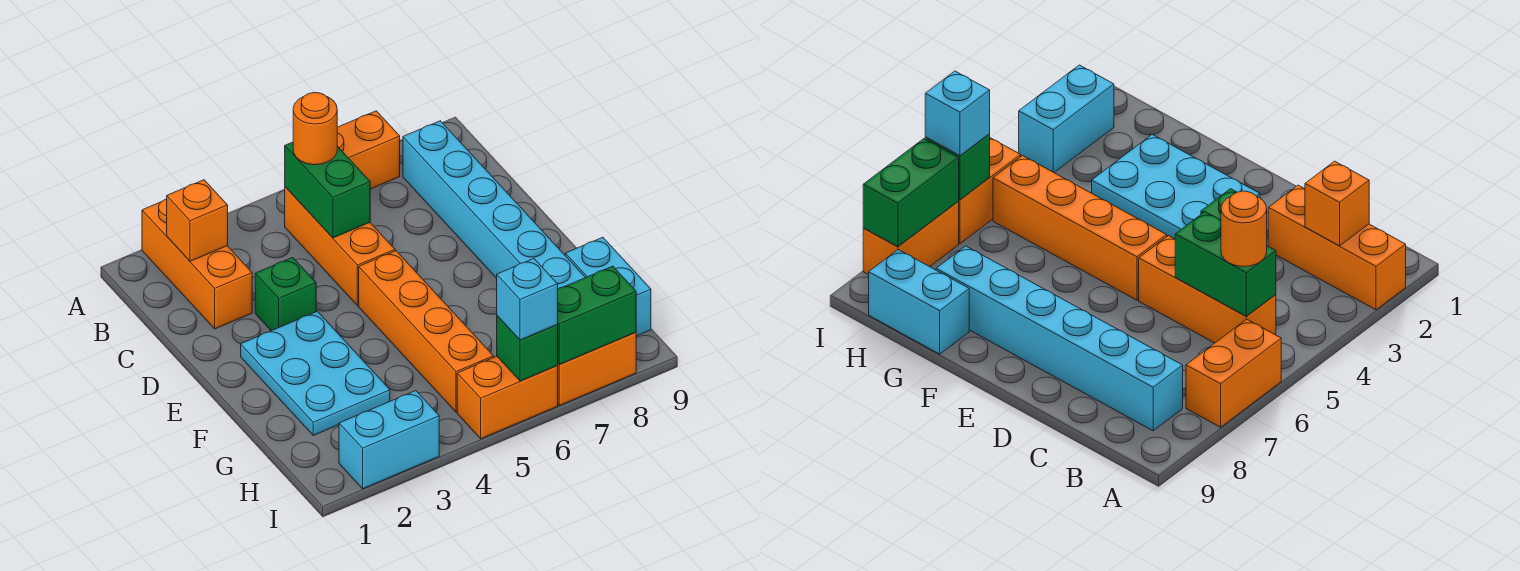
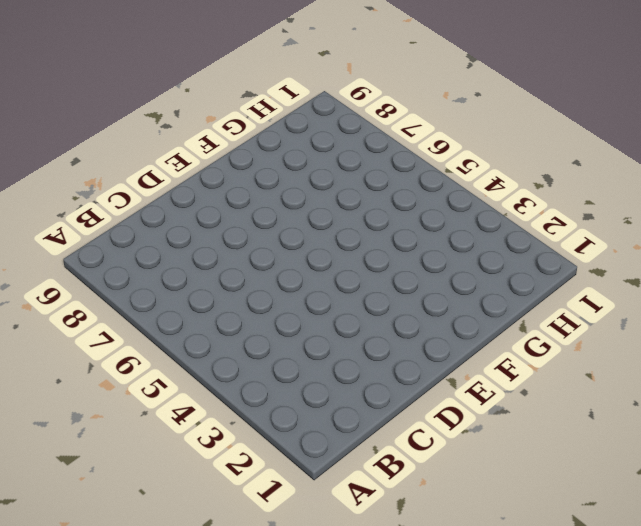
none -> orange brick A2:C2 level 1
none -> orange brick A6:A7 level 1
none -> orange brick B5:D5 level 1

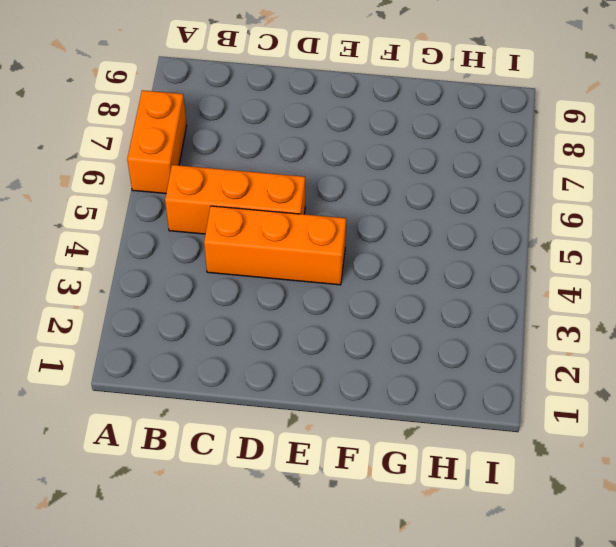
orange brick C4:E4 level 1 -> orange brick A2:C2 level 1
none -> cyan brick B8:G8 level 1
none -> green brick D3 level 1
none -> cyan plate E2:G3 level 1

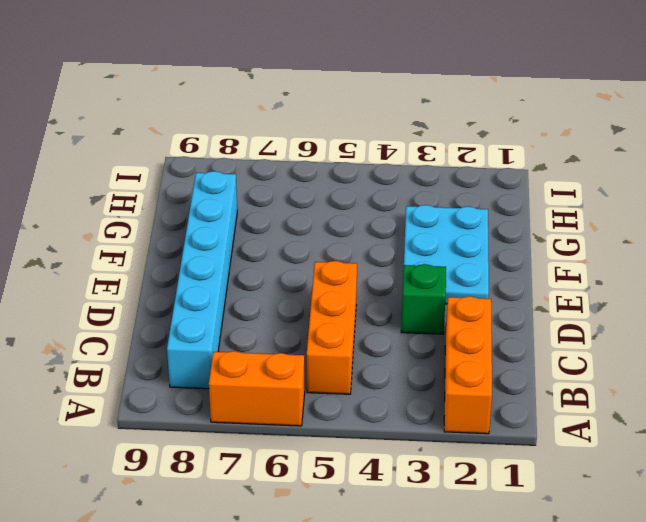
none -> orange brick E5:H5 level 1
none -> cyan brick G9:H9 level 1
none -> cyan brick I2:I3 level 1

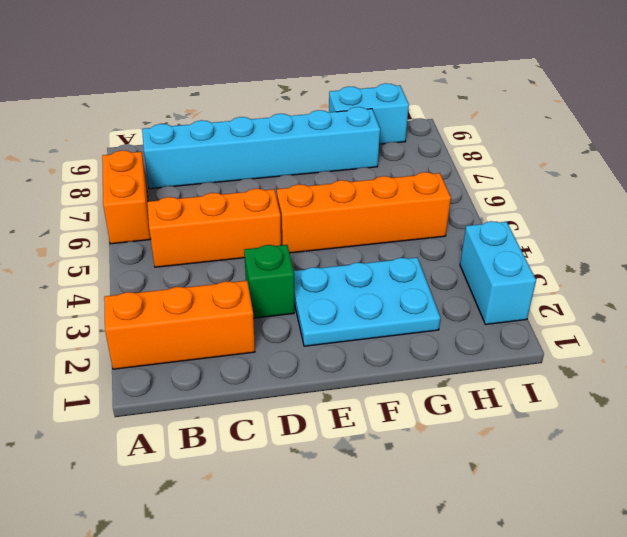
none -> orange brick I5:I6 level 1
none -> orange brick I7:I8 level 1
none -> orange brick B2 level 2

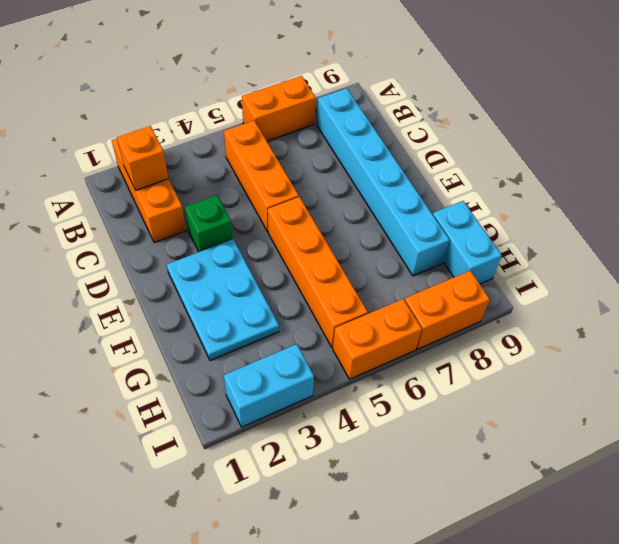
none -> green brick B5:C5 level 2
none -> green brick I6 level 2
none -> green brick I7:I8 level 2

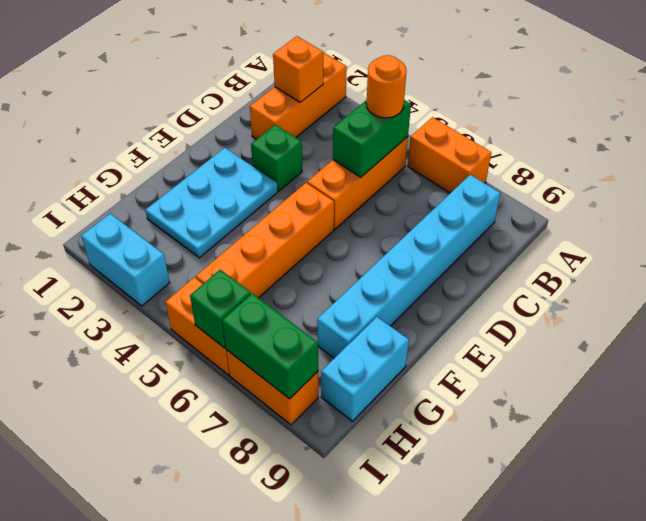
none -> cyan brick I6 level 3

